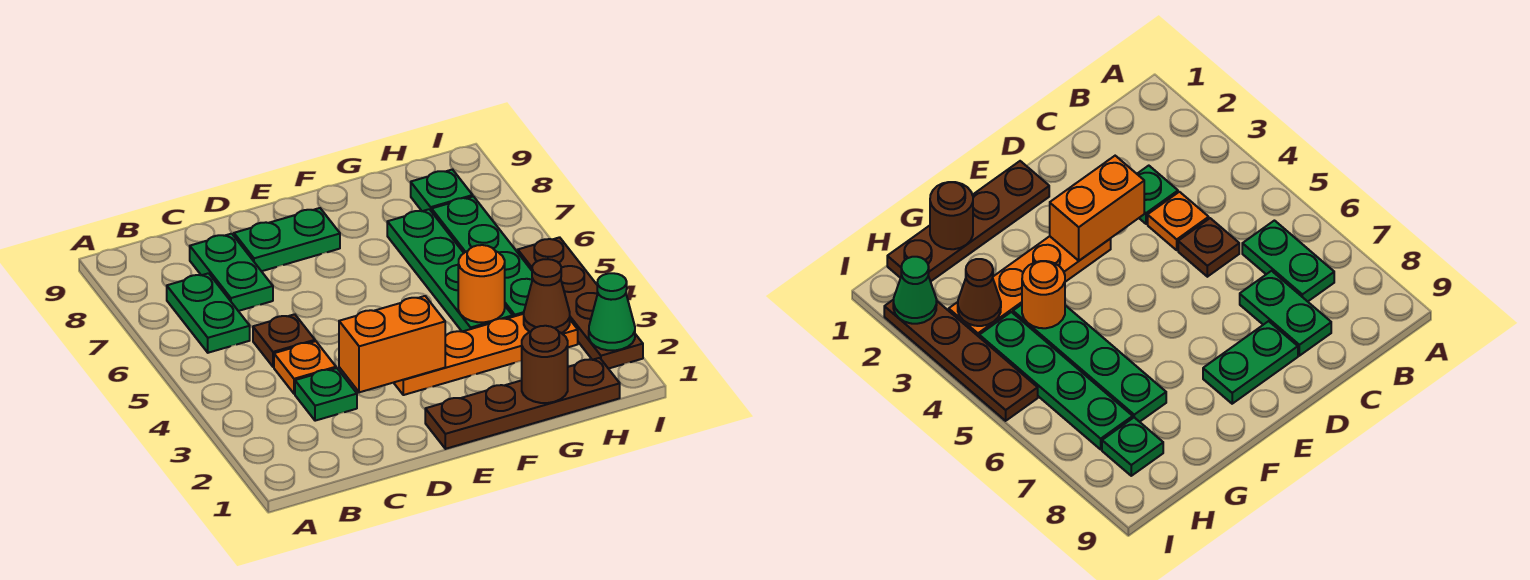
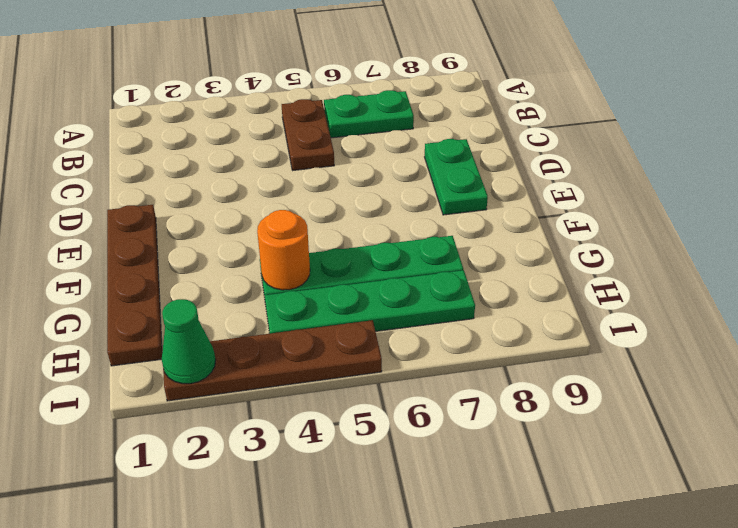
brown plate B5:C5 level 1 -> brown plate C5 level 1
none -> green plate C3 level 1
none -> orange plate C4 level 1
none -> green plate C7:C8 level 1

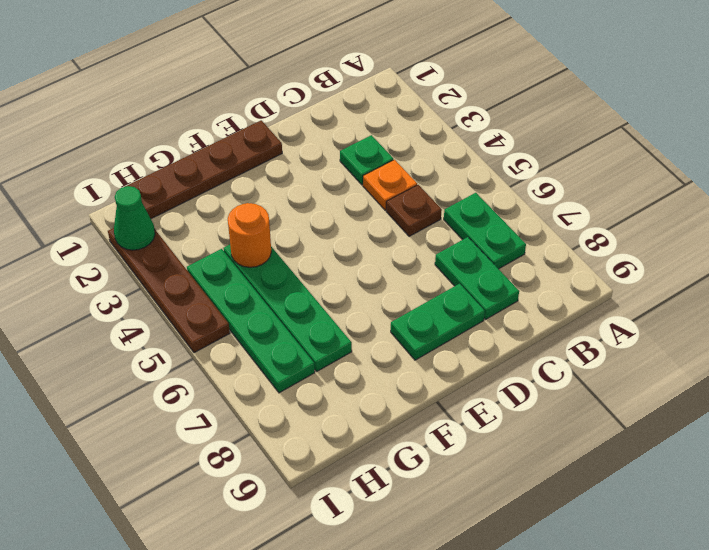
none -> orange plate E3:H3 level 1
none -> green plate H8 level 1
none -> orange brick D3:E3 level 2

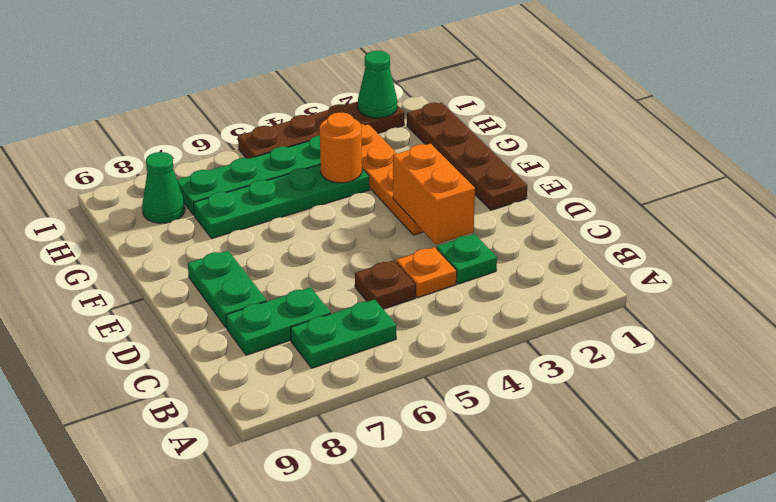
green cone H8 level 1 -> green plate H8 level 1
none -> brown round brick G1 level 2
none -> brown cone H3 level 2

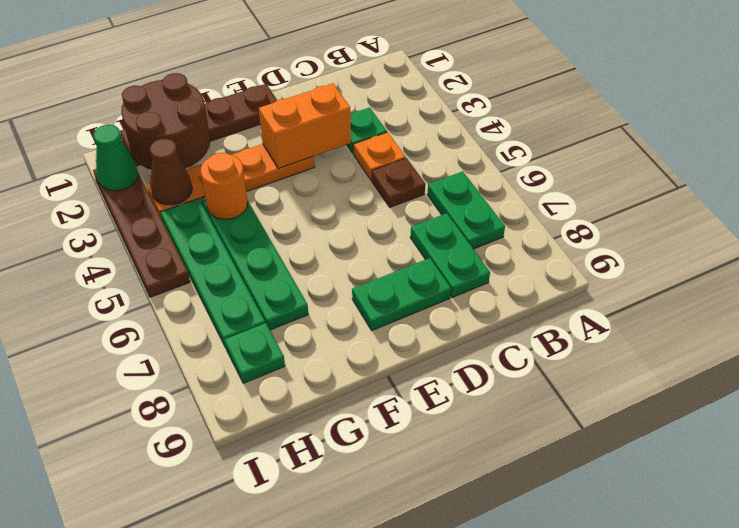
brown round brick G1:H2 level 2 -> brown round brick G1 level 2

